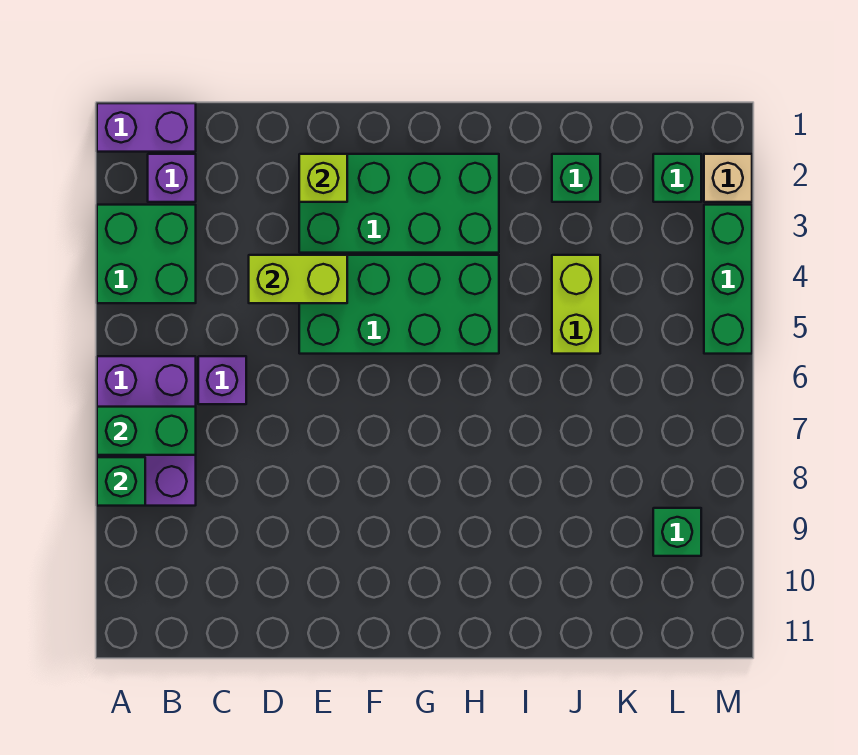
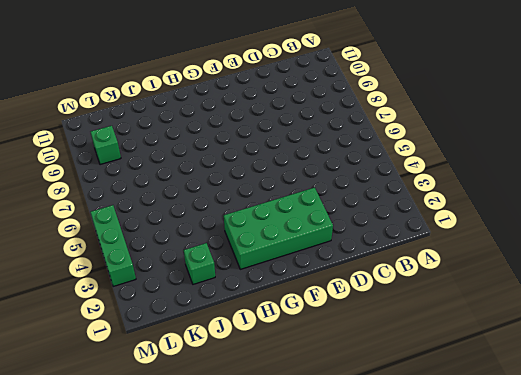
none -> purple brick A1:B1 level 1
none -> green brick A3:B4 level 1
none -> purple brick A6:B8 level 1

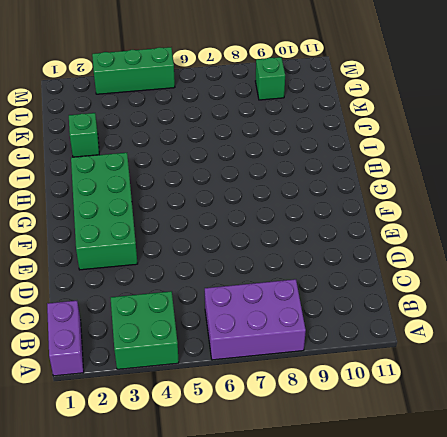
none -> purple brick B2 level 1
none -> purple brick C6 level 1
none -> green brick E4:H5 level 1

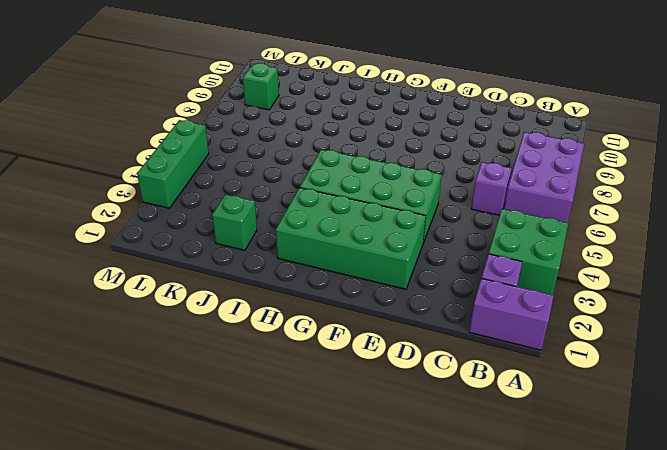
none -> lime brick J4:J5 level 1
none -> green brick L2 level 1
none -> tan brick M2 level 1

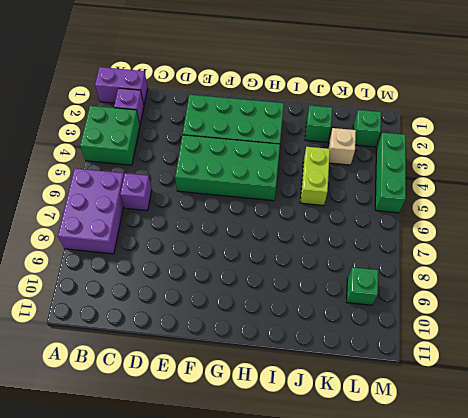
tan brick K3 level 1 -> tan brick M2 level 1
none -> green brick A7:B7 level 2
none -> green brick A8 level 2
none -> lime brick D4:E4 level 2

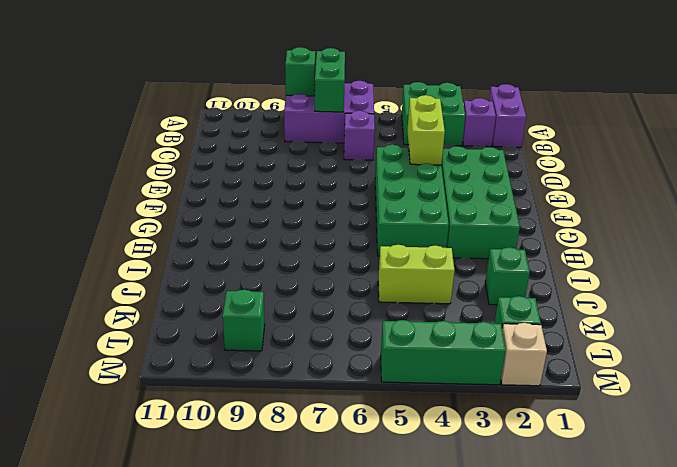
none -> lime brick E2 level 2

